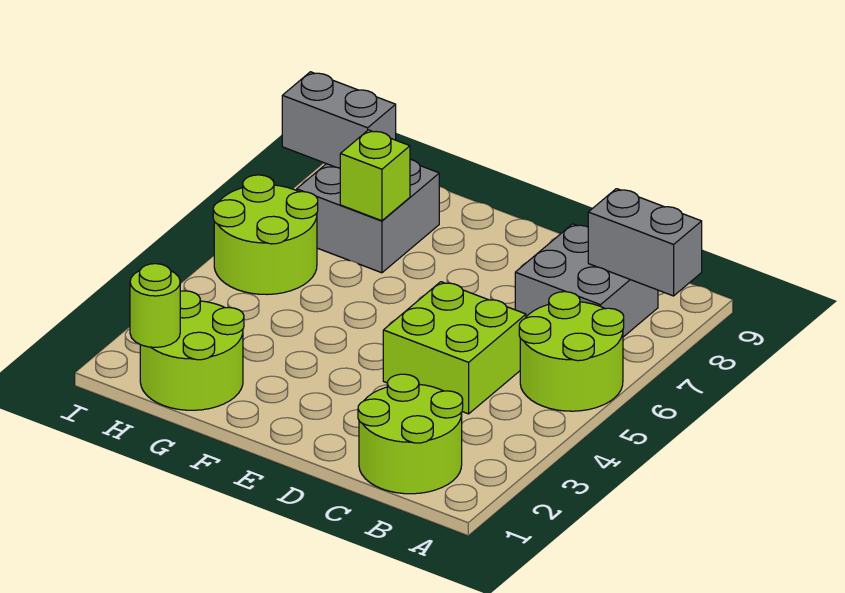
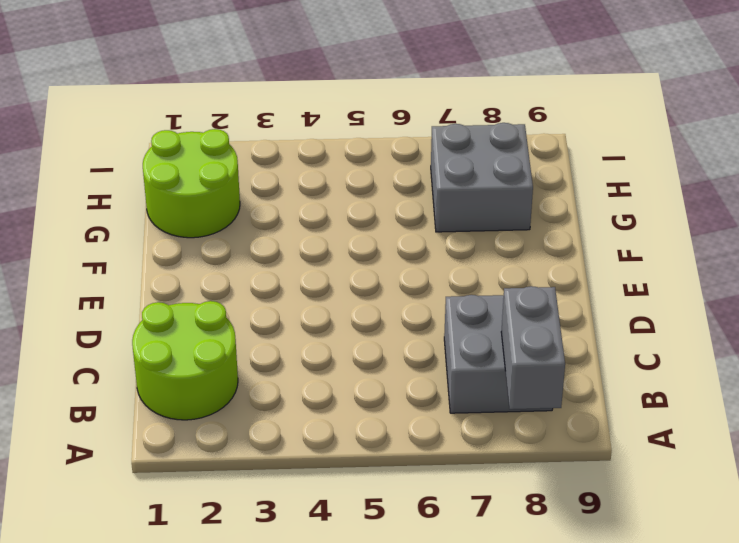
none -> lime round brick A5:B6 level 1
none -> lime brick C4:D5 level 1

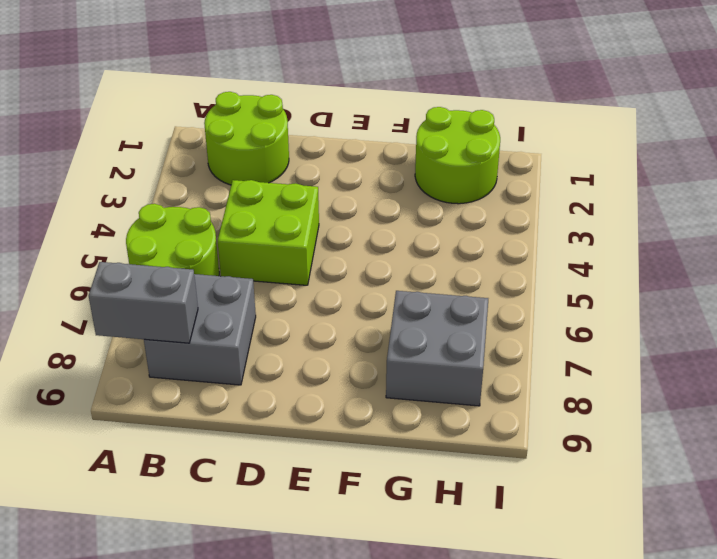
none -> lime round brick H5:I6 level 1
none -> lime brick G7 level 2

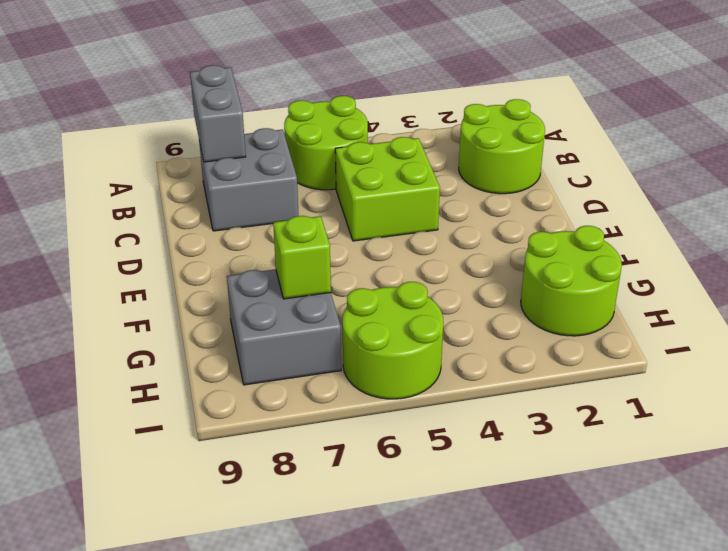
none -> lime round brick H1 level 2
none -> grey brick H8:I8 level 2

